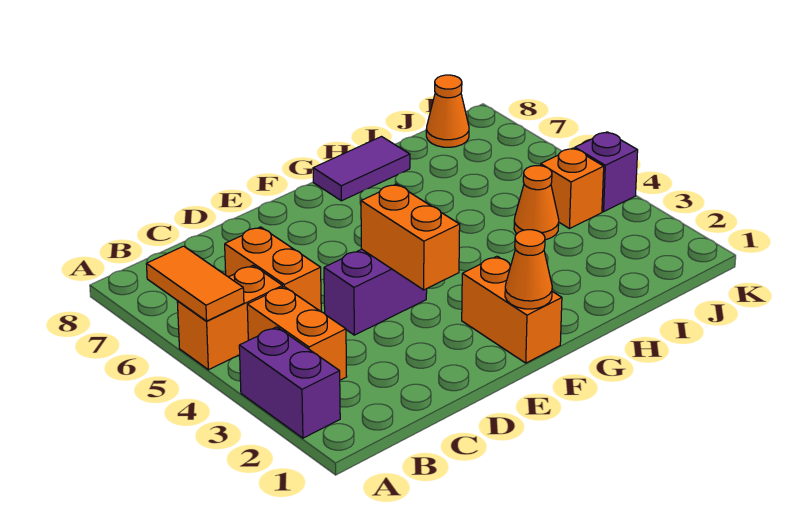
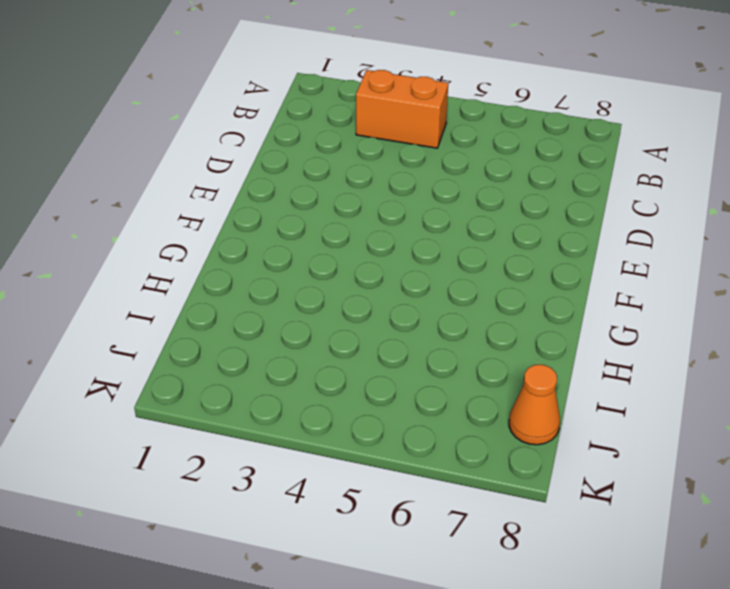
none -> purple brick A2:A3 level 1
none -> orange brick A5:B5 level 1
none -> orange brick C5:C6 level 1

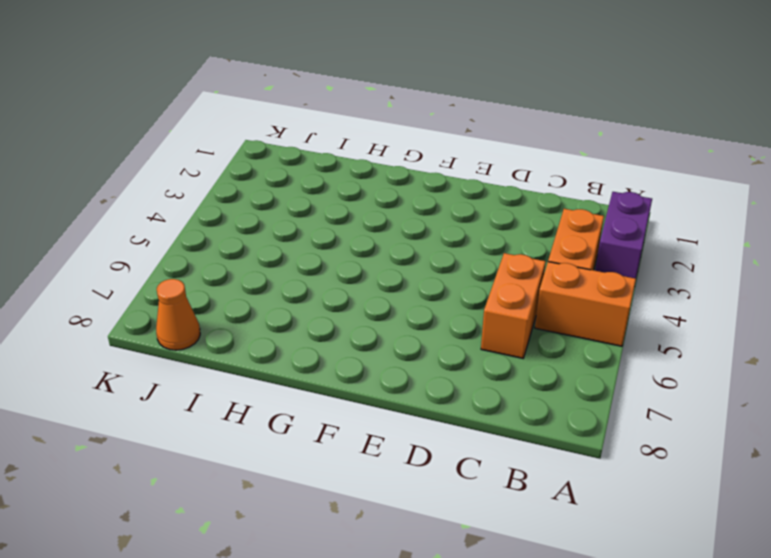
none -> purple brick D4:E4 level 1
none -> orange brick F1:F2 level 1
none -> purple tile G8:H8 level 1

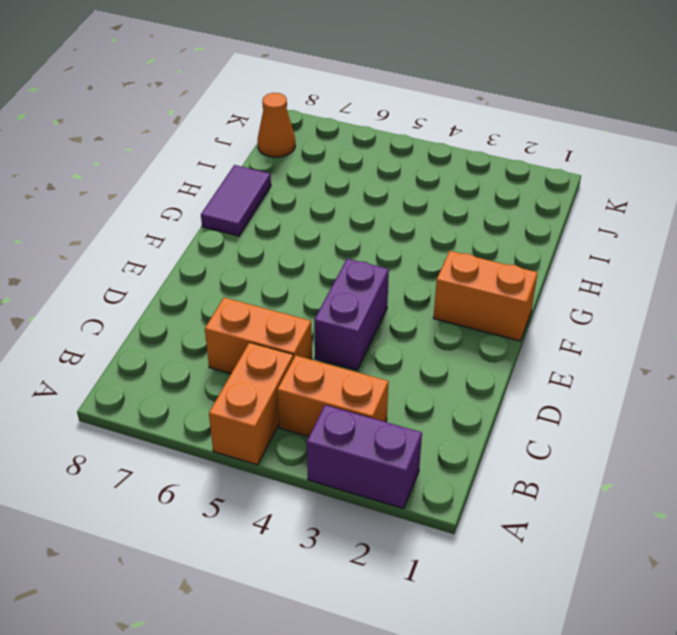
none -> orange cone I4 level 1
none -> orange brick J4 level 1
none -> purple brick K4 level 1

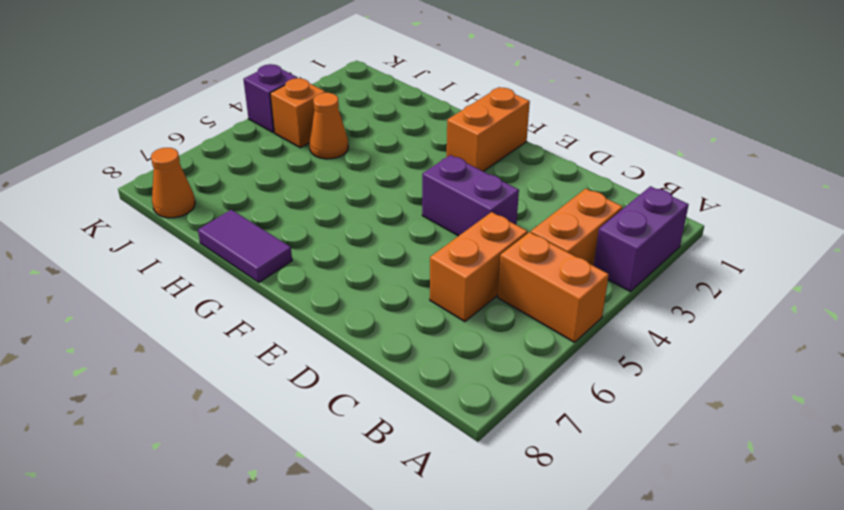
none -> orange tile A5:A6 level 2
none -> orange brick E3:E4 level 2
none -> orange cone F1 level 2

